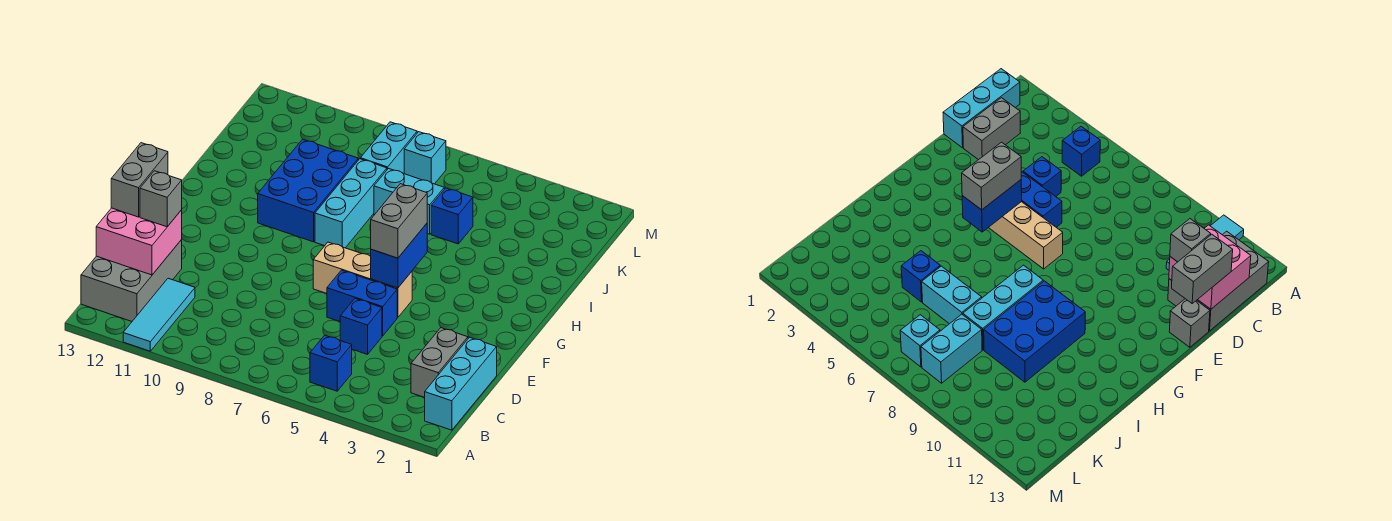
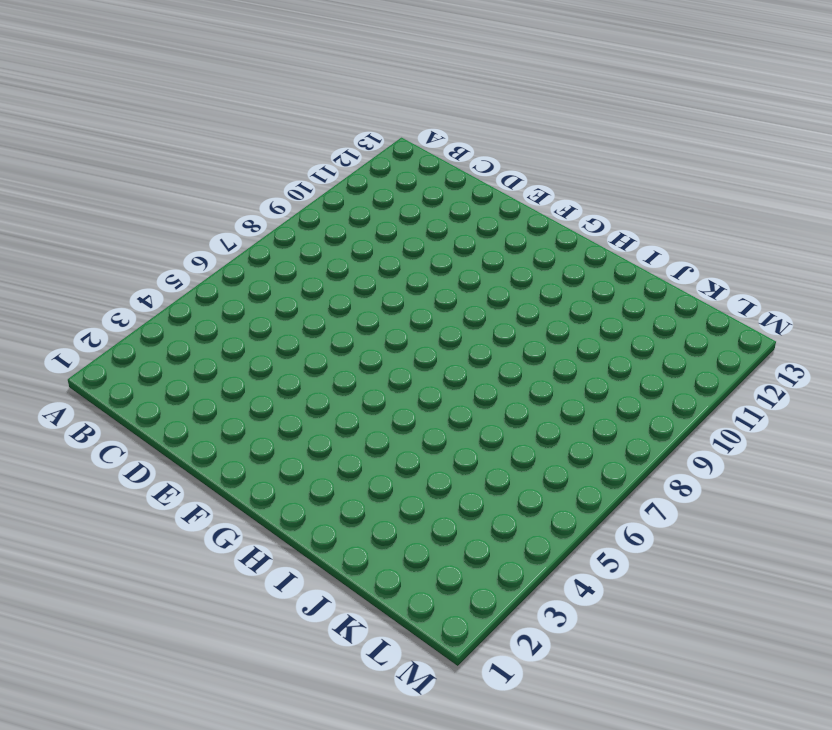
none -> cyan tile A11:C11 level 1
none -> cyan brick B1:D1 level 1
none -> blue brick B5 level 1

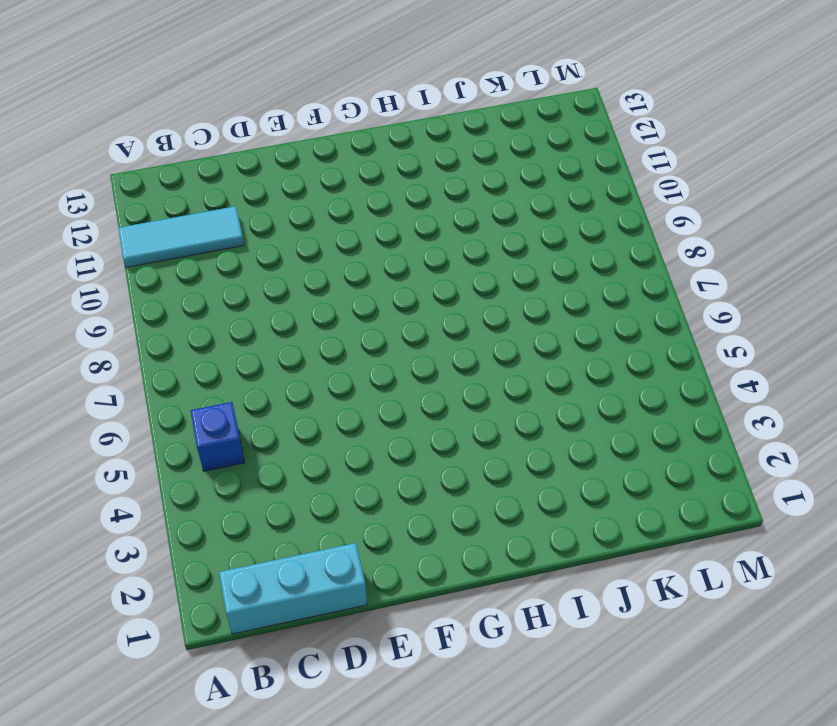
none -> grey brick B12:D13 level 1
none -> grey brick C2:D2 level 1
none -> blue brick D5 level 1

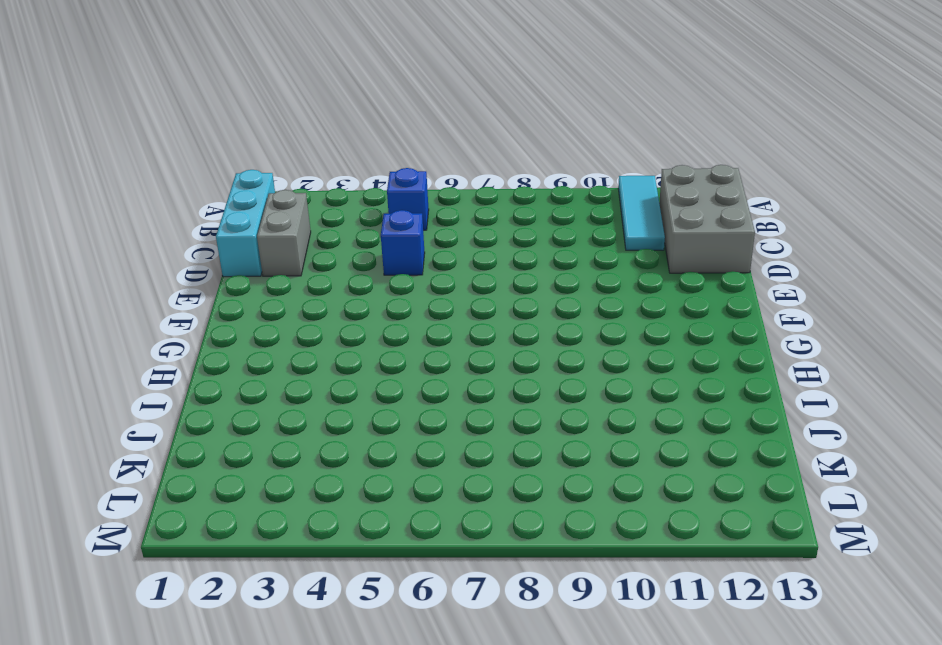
none -> blue brick E5:E6 level 1
none -> grey brick E13 level 1
none -> tan brick F5:F7 level 1

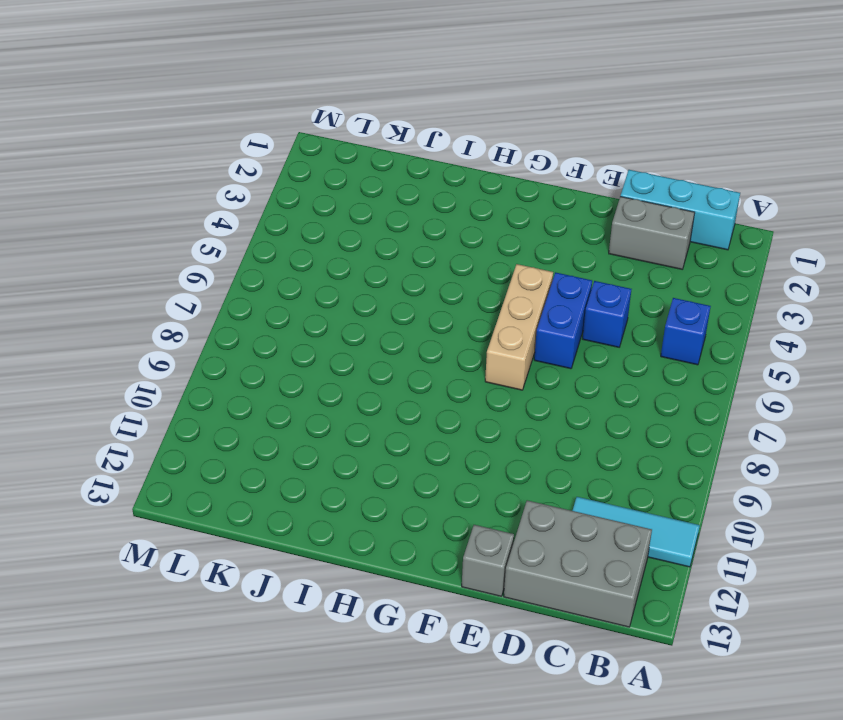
none -> cyan brick H8:J8 level 1
none -> blue brick H9:J10 level 1
none -> blue brick J5 level 1

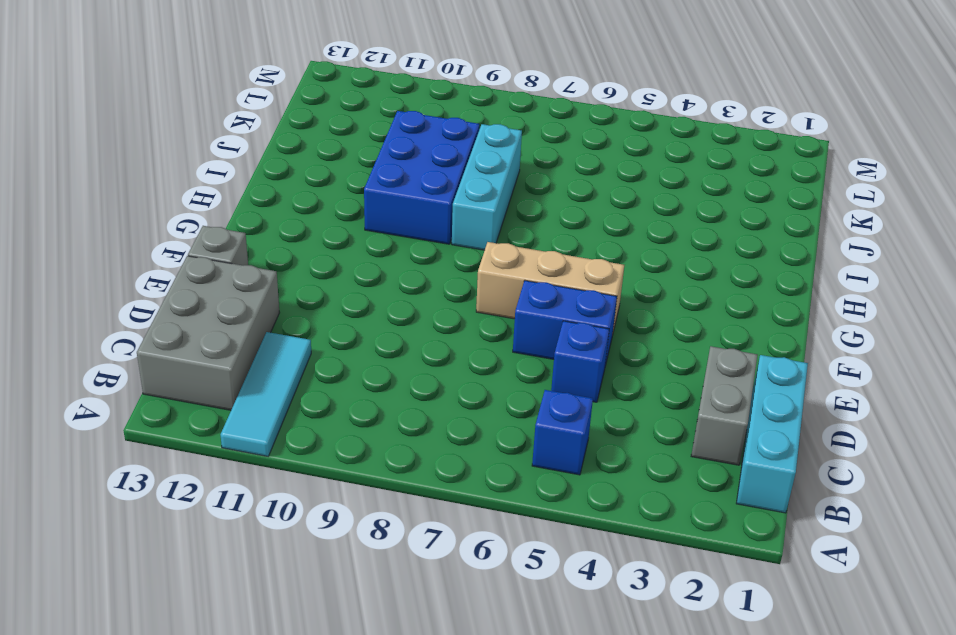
none -> blue brick J5 level 1
none -> cyan brick J6:J7 level 1
none -> cyan brick K8:L8 level 1

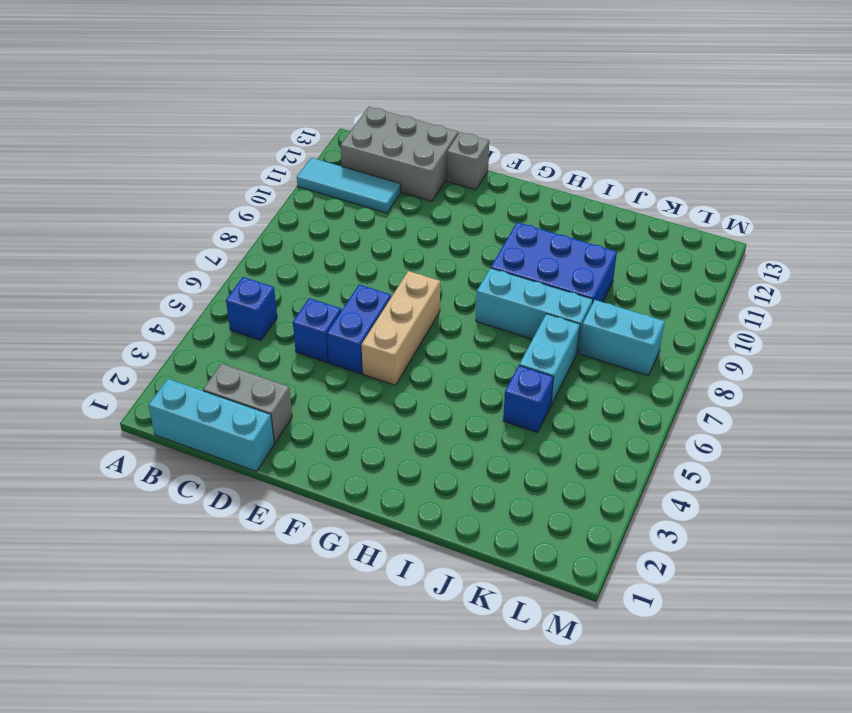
none -> cyan brick L7 level 1
none -> pink brick C12:D13 level 2
none -> blue brick F5:G5 level 2

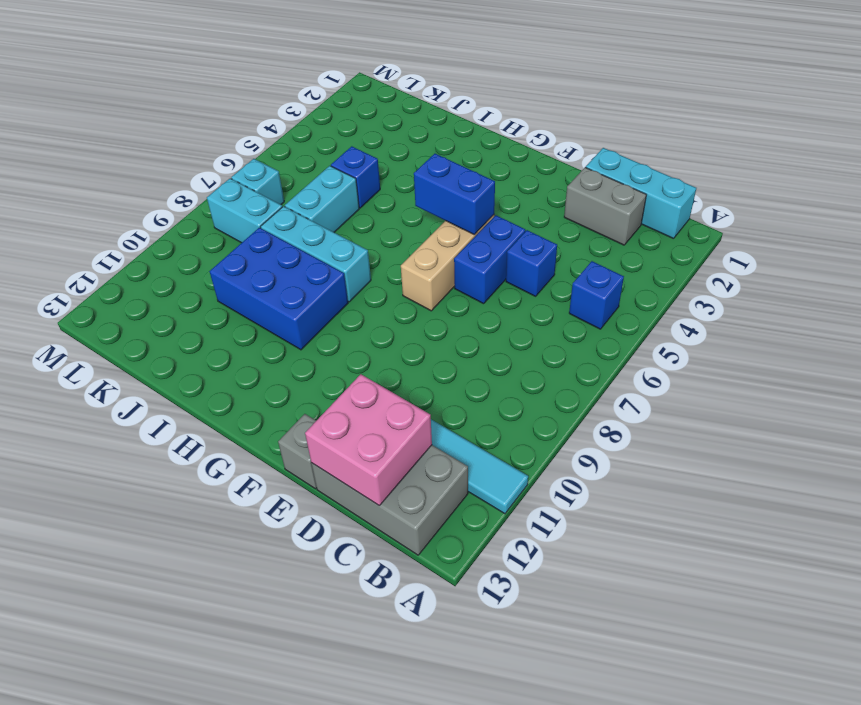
none -> grey brick D12 level 3
none -> grey brick D13:E13 level 3
none -> grey brick F5:G5 level 3

